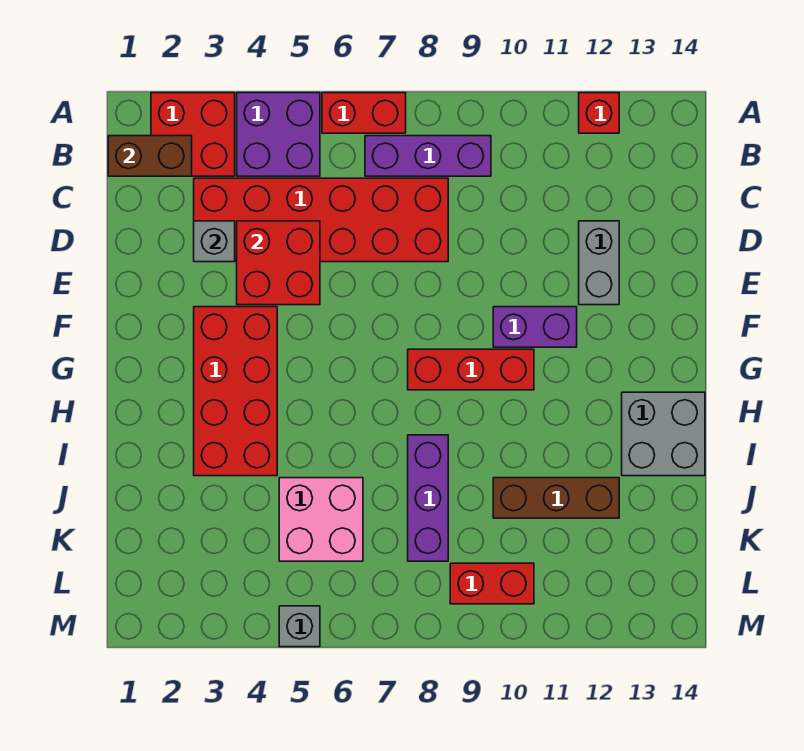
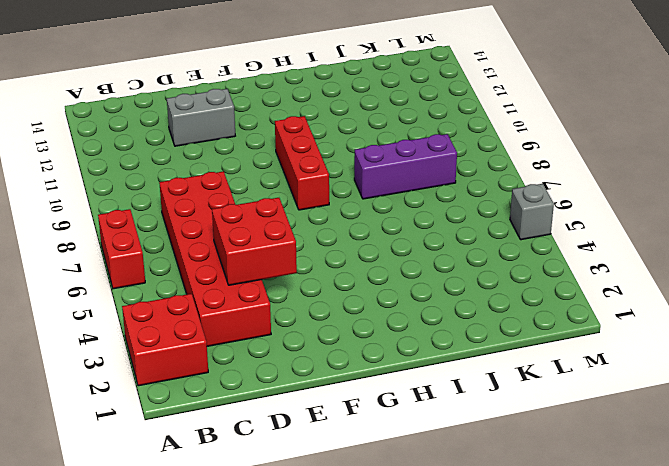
none -> purple brick A4:B5 level 1
none -> red brick A12 level 1
none -> purple brick B7:B9 level 1

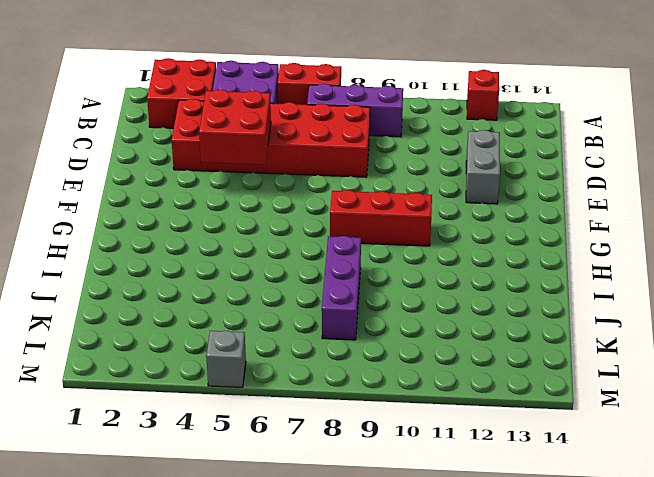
none -> red brick F3:I4 level 1
none -> purple brick F10:F11 level 1
none -> grey brick H13:I14 level 1

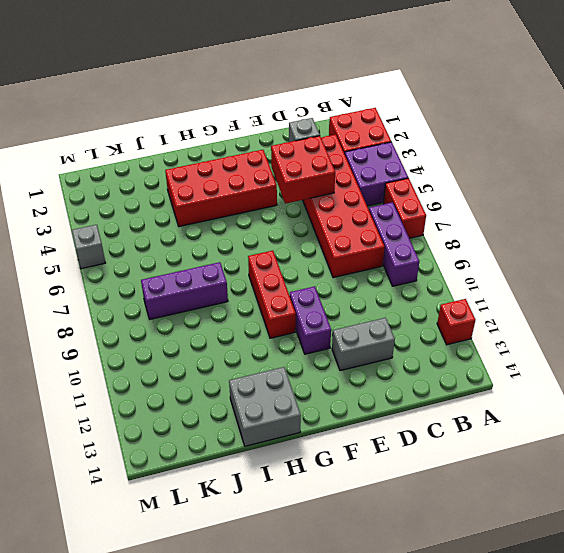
none -> pink brick J5:K6 level 1
none -> brown brick J10:J12 level 1
none -> red brick L9:L10 level 1

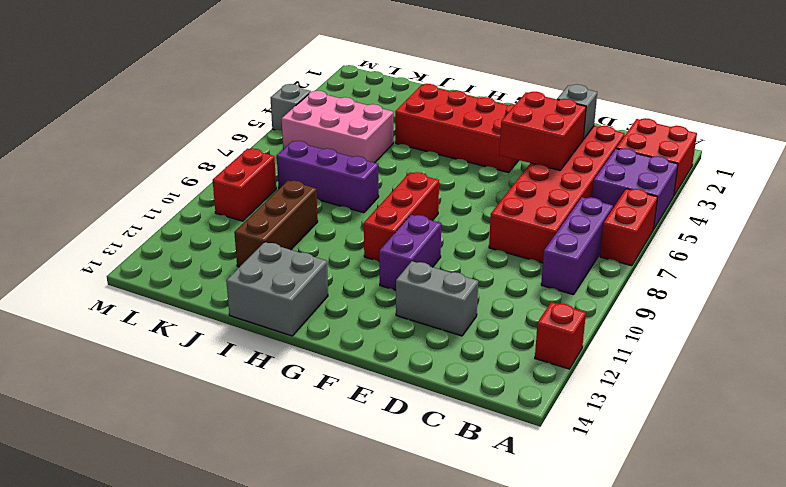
pink brick J5:L6 level 1 -> pink brick J5:K6 level 1
none -> brown brick B1:B2 level 2

